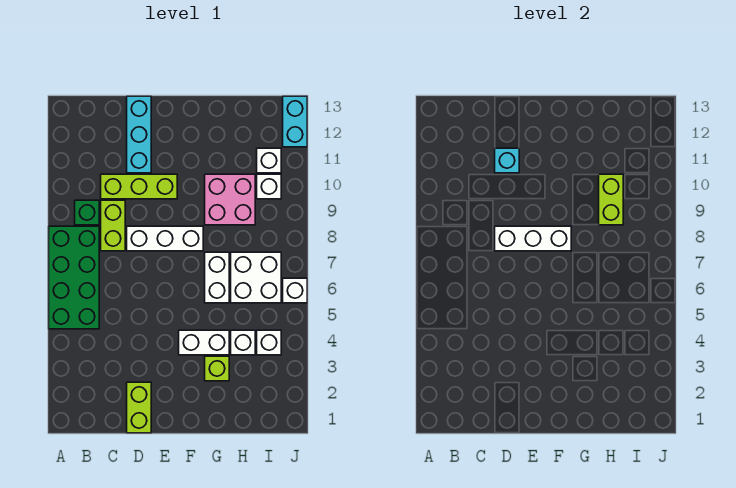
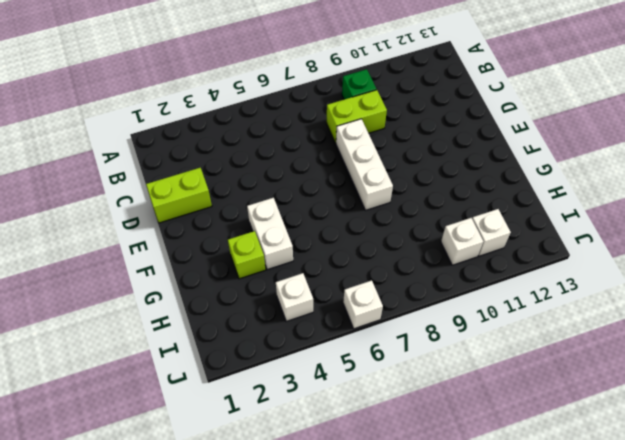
none -> green brick A5:B8 level 1
none -> lime brick C10:E10 level 1
none -> cyan brick D11:D13 level 1

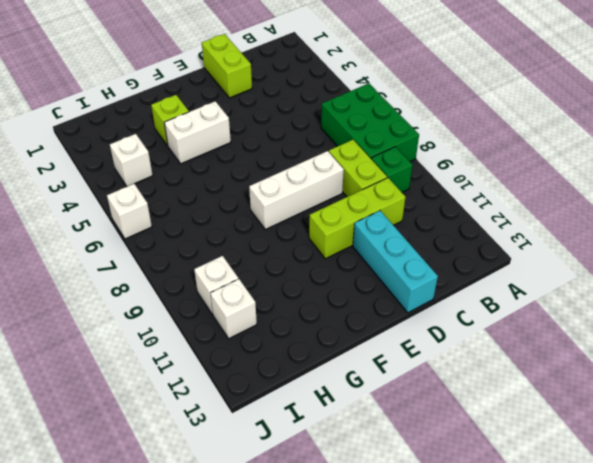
green brick A6:B8 level 1 -> green brick A5:B8 level 1
none -> white brick G6:G7 level 1
none -> pink brick G9:H10 level 1
none -> white brick H4 level 1

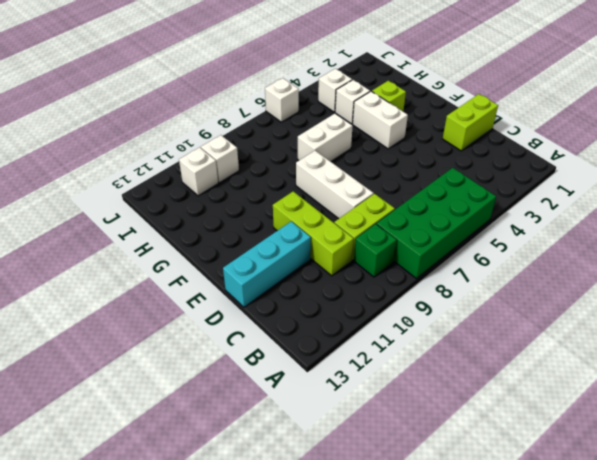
none -> pink brick G9:H10 level 1
none -> white brick H6:I7 level 1
none -> cyan brick J12:J13 level 1

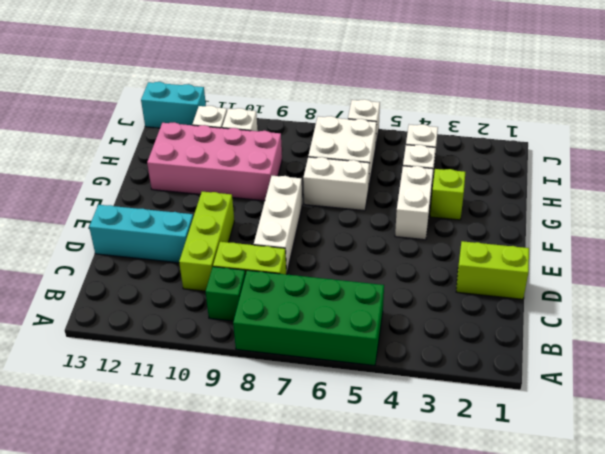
pink brick G9:H12 level 1 -> pink brick G9:H10 level 1
none -> white brick D8:F8 level 2
none -> cyan brick D11 level 2
none -> lime brick H9:H10 level 2

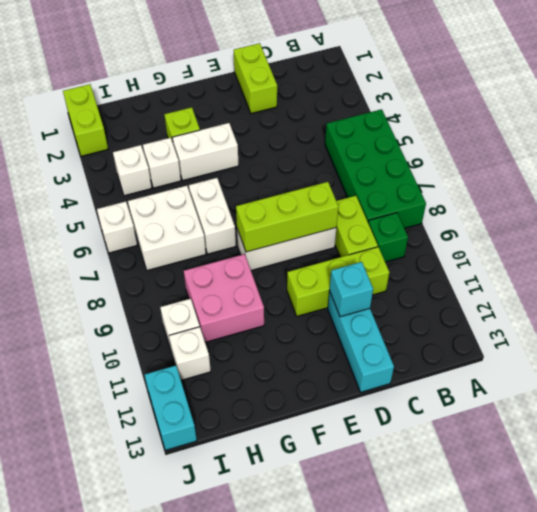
lime brick D8:F8 level 2 -> white brick D8:F8 level 2
lime brick J1:J2 level 1 -> lime brick H9:H10 level 2

